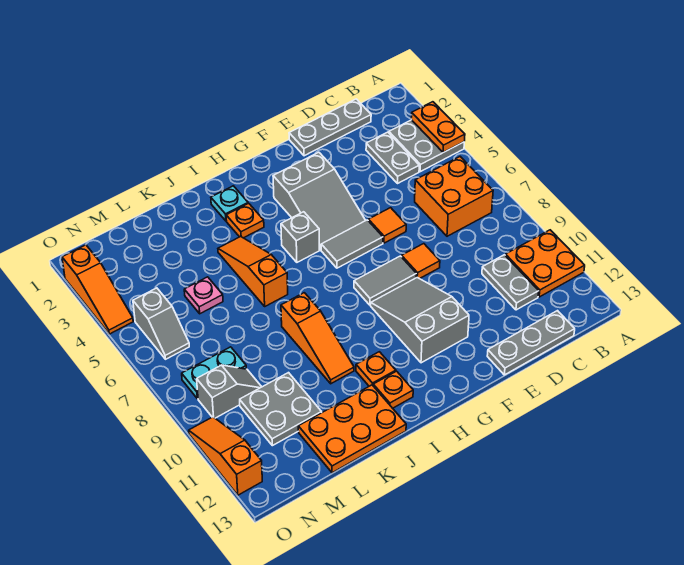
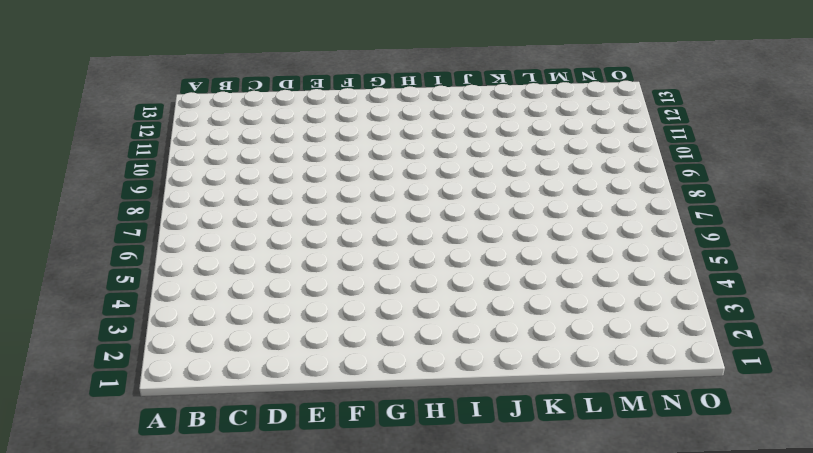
none -> grey plate A3:B4 level 1
none -> orange plate A10:B11 level 1
none -> orange brick B6:C7 level 1

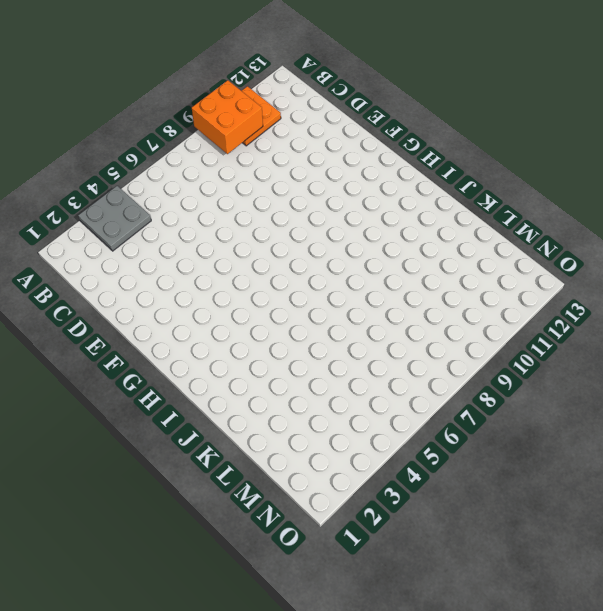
orange brick A9:B10 level 2 -> orange brick B6:C7 level 1
none -> grey plate C1:E1 level 1
none -> grey plate C3:C4 level 1
none -> grey plate C10:C11 level 1

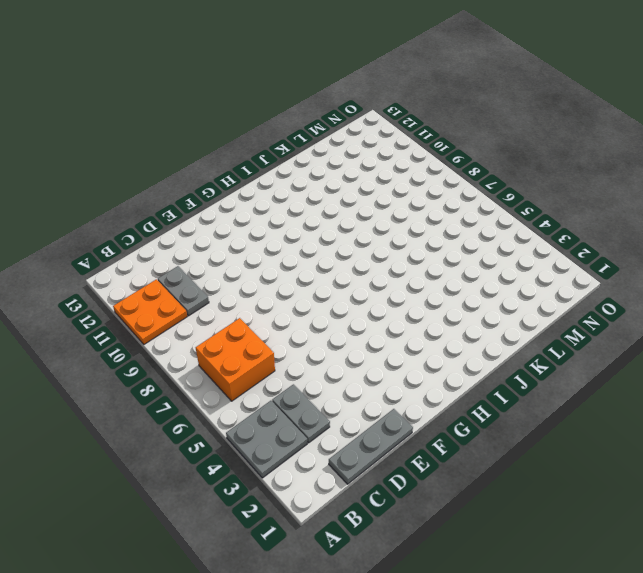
none -> grey plate C13:E13 level 1
none -> orange tile E6 level 1
none -> orange tile E8 level 1

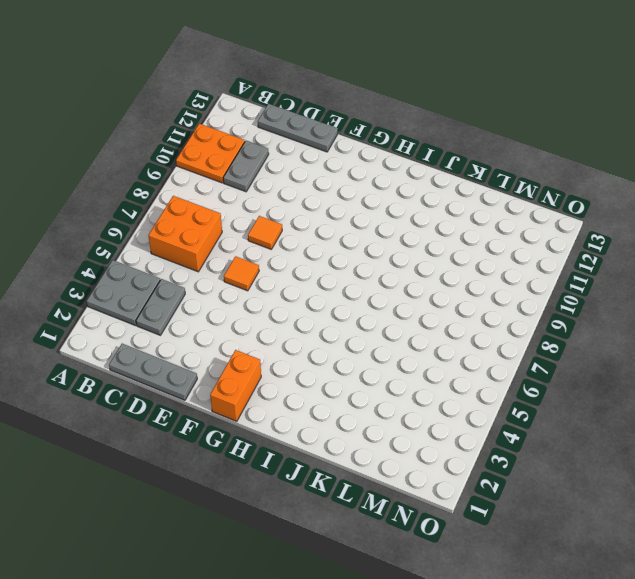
orange brick G1:G2 level 1 -> none
none -> grey slope F3:G5 level 1 top 3
none -> grey tile F6:G6 level 1
none -> grey tile F8:G8 level 1

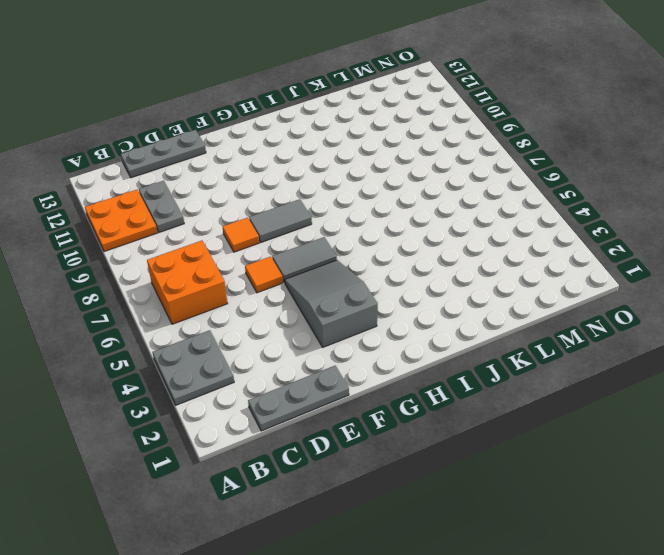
none -> grey plate C3:C4 level 1
none -> grey slope F9:G11 level 1 top 11
none -> grey brick H5 level 1

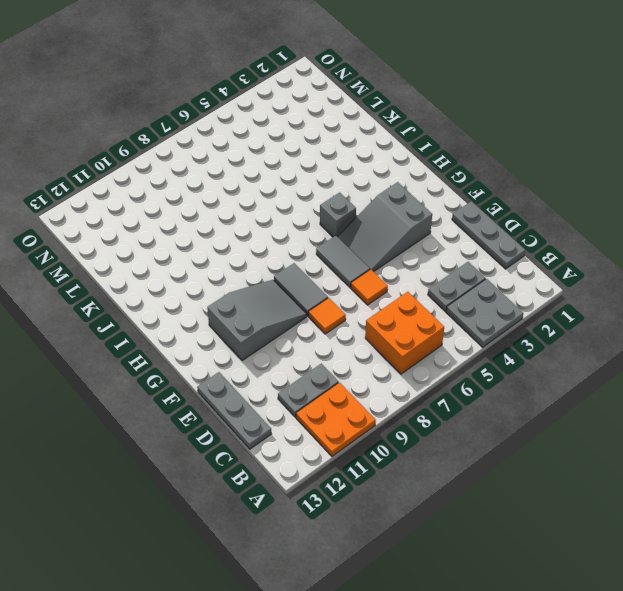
none -> cyan plate I2 level 1
none -> orange plate I3 level 1
none -> orange plate I11 level 1

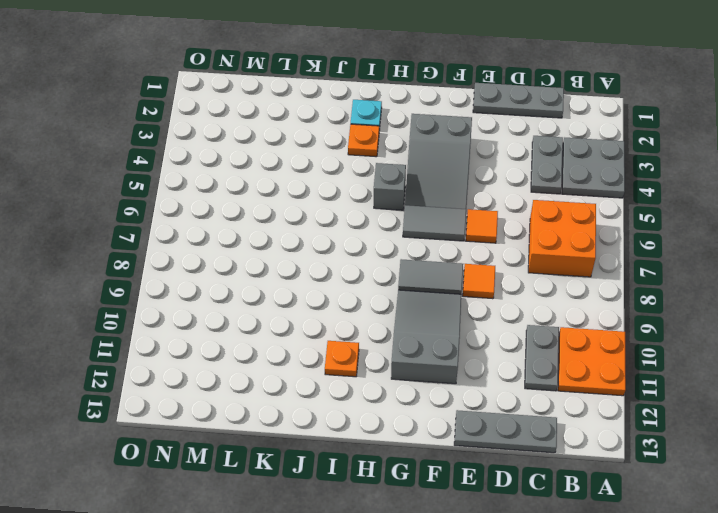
none -> orange plate I12 level 1
none -> orange slope J4:J6 level 1 top 6
none -> orange slope J8:J10 level 1 top 8

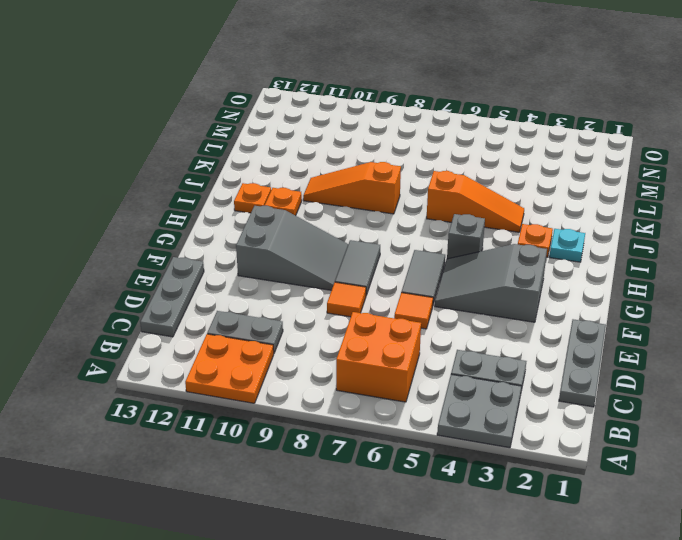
none -> orange plate J12:L13 level 1
none -> pink plate L5 level 1
none -> grey plate L10:M11 level 1

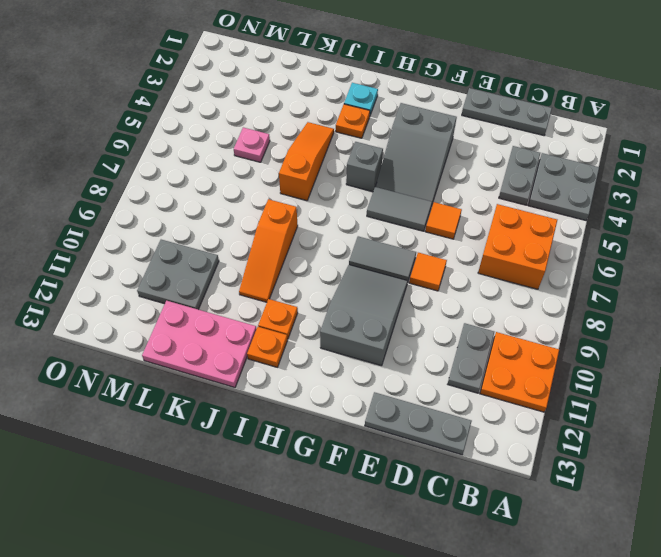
pink plate J12:L13 level 1 -> orange plate J12:L13 level 1
none -> cyan plate M8:N8 level 1
none -> grey slope M9:N9 level 1 top N
none -> grey slope N5:N6 level 1 top 5

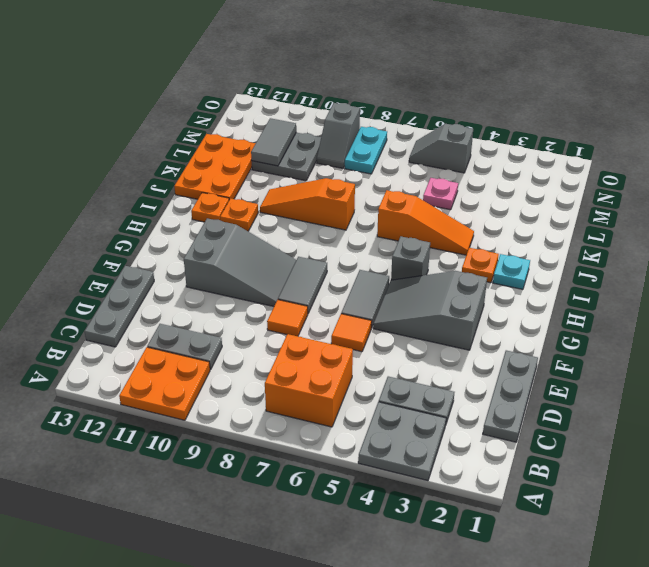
grey tile L11:M11 level 2 -> none
none -> orange slope O2:O4 level 1 top 2
none -> orange slope O10:O12 level 1 top 12
none -> orange plate A3:A4 level 2

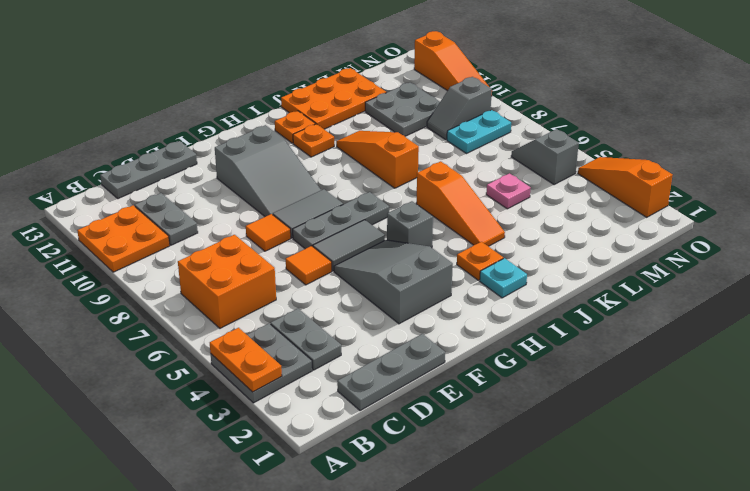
grey plate F7:H7 level 1 -> none

